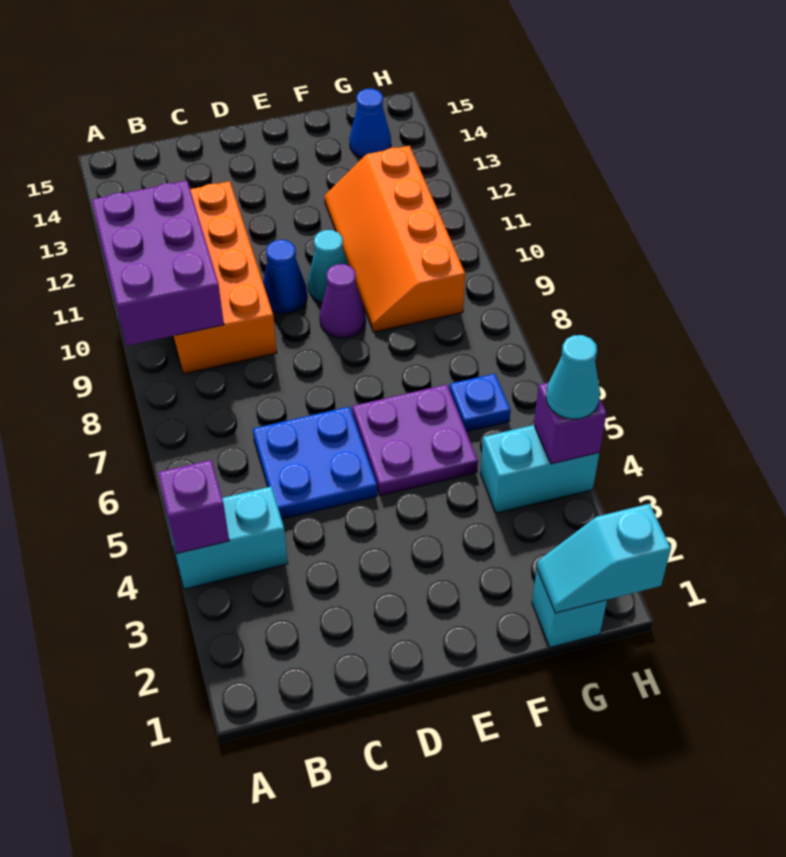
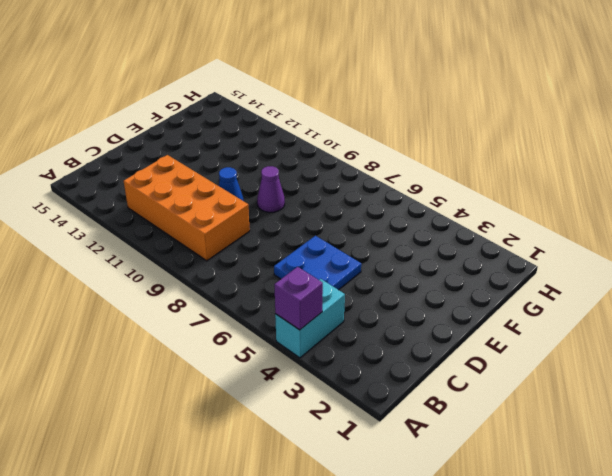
none -> purple plate E5:F6 level 1
none -> cyan cone E10 level 1
none -> orange slope F9:G12 level 1 top G

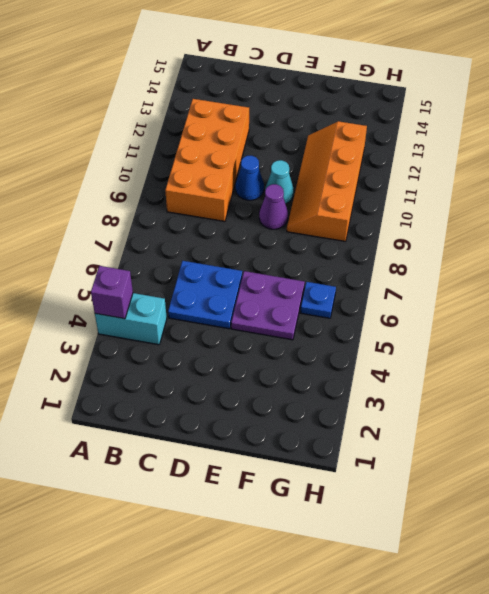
none -> cyan brick G1 level 1
none -> cyan brick G4:H4 level 1
none -> blue cone G14 level 1

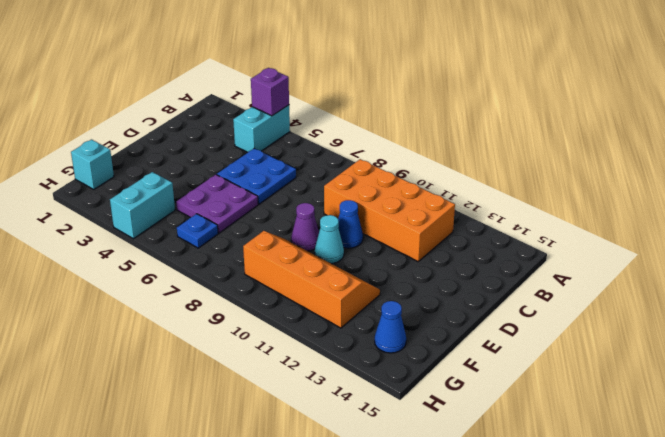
none -> purple brick A9:B11 level 2
none -> cyan slope G1:H1 level 2 top H
none -> purple brick H4 level 2

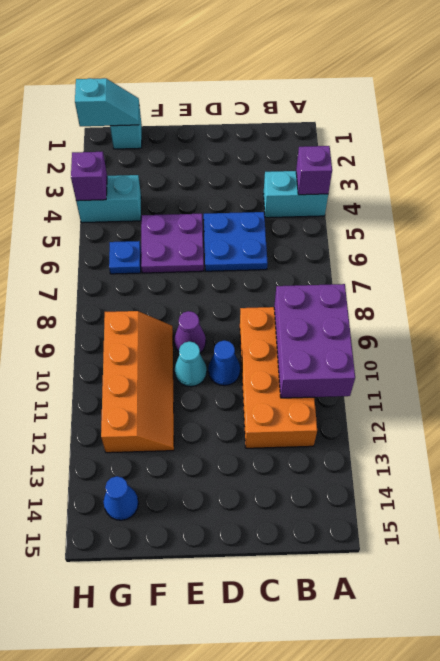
none -> cyan cone H4 level 3

